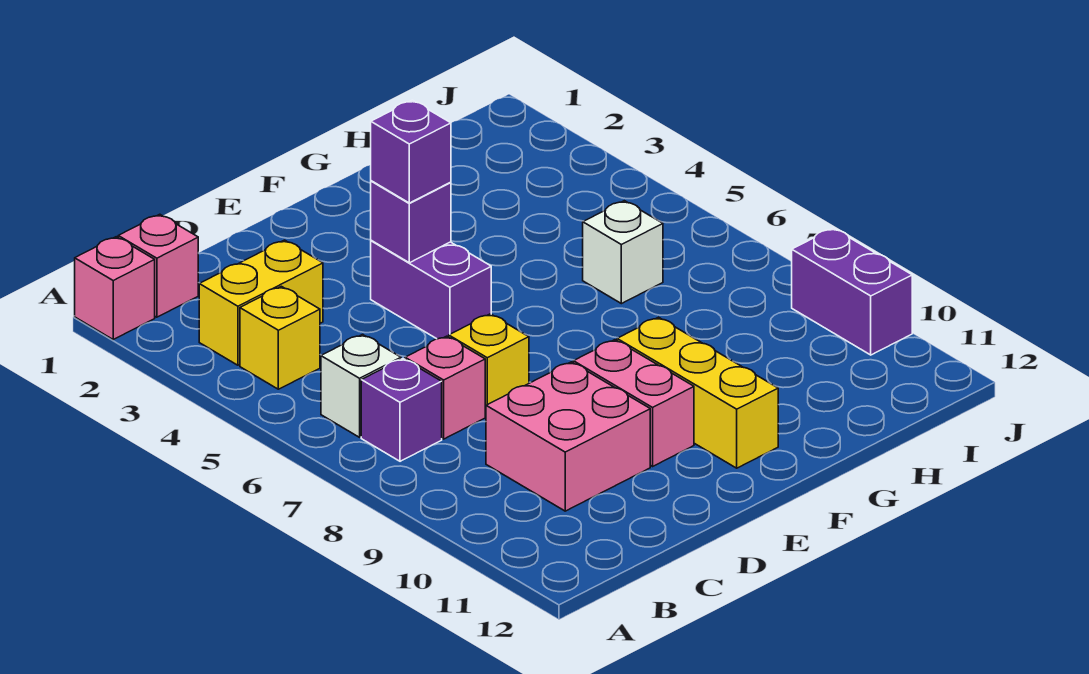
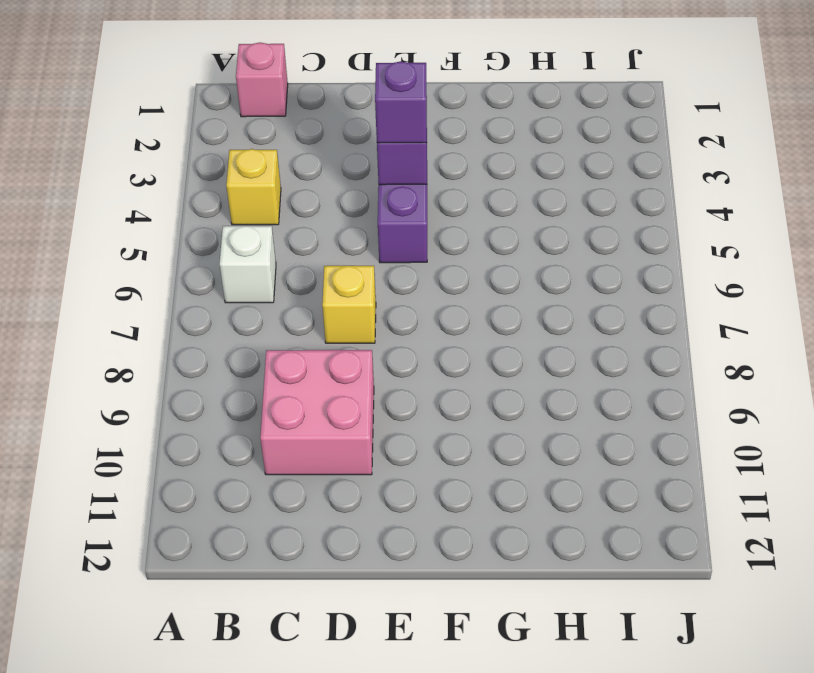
none -> pink brick A1 level 1
none -> yellow brick B3:C3 level 1
none -> purple brick B7 level 1

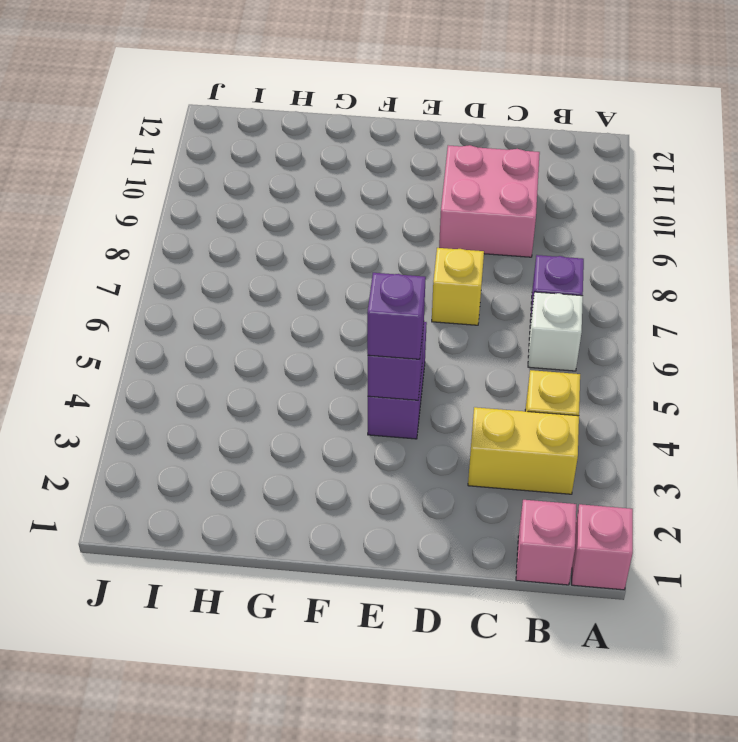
none -> pink brick C7 level 1
none -> pink brick E9:E10 level 1
none -> yellow brick F9:F11 level 1

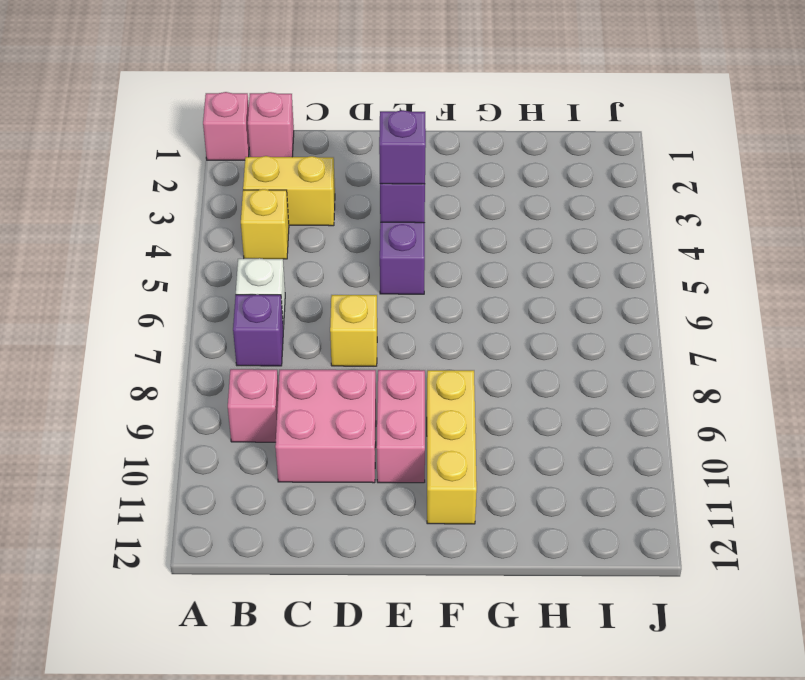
pink brick B9 level 1 -> pink brick C7 level 1
none -> white brick H6 level 1
none -> purple brick J9:J10 level 1

